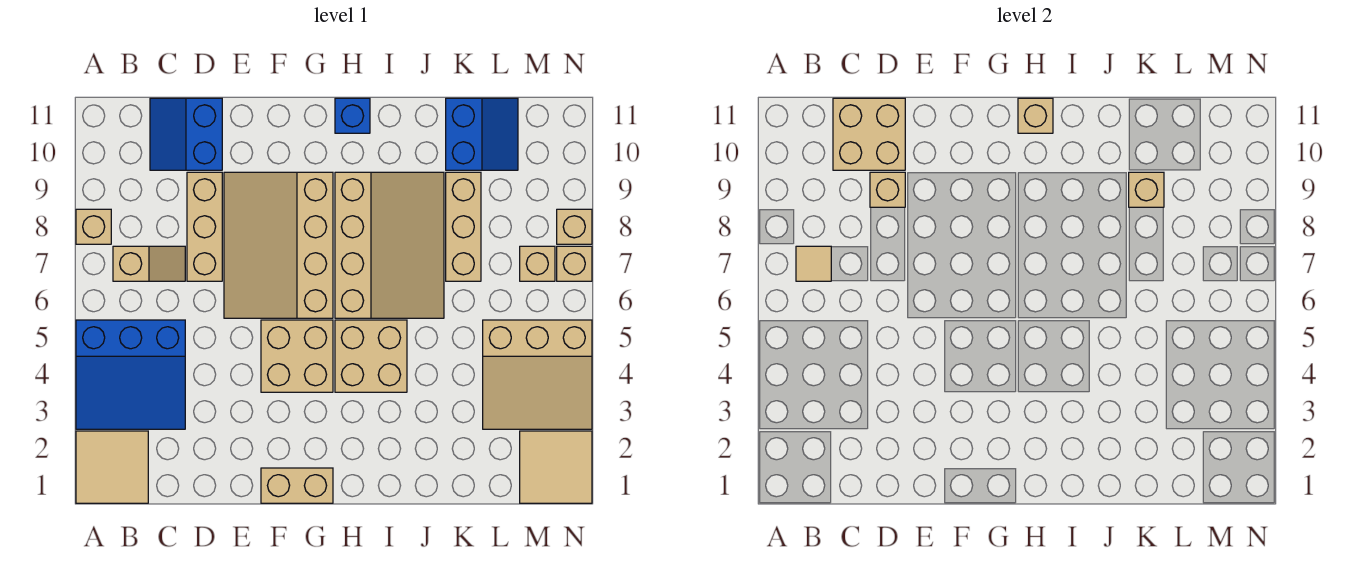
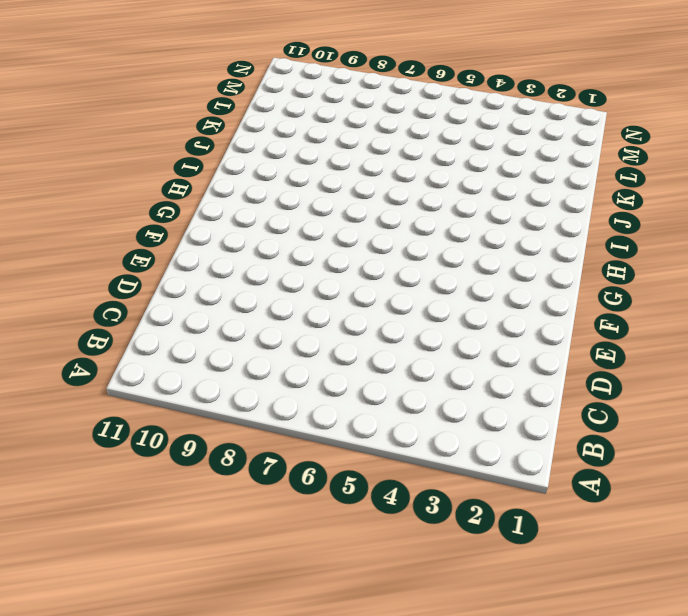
none -> tan tile A1:B2 level 1
none -> blue slope A3:C5 level 1 top 5
none -> tan brick A8 level 1

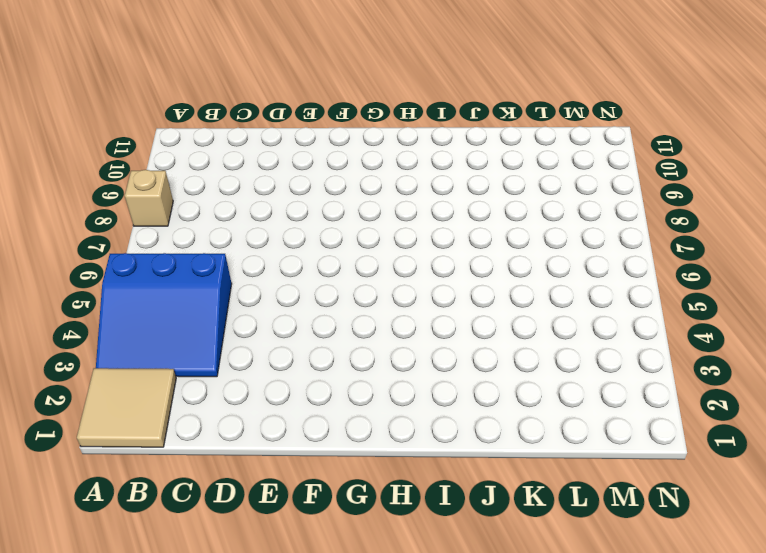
none -> tan slope B7:C7 level 1 top B
none -> blue slope C10:D11 level 1 top D
none -> tan brick D7:D9 level 1

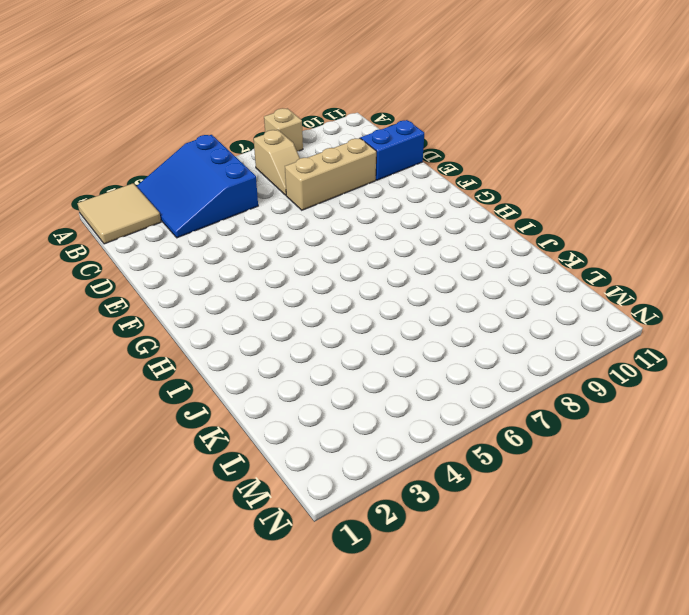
none -> tan slope E6:G9 level 1 top G
none -> tan brick F1:G1 level 1
none -> tan brick F4:G5 level 1

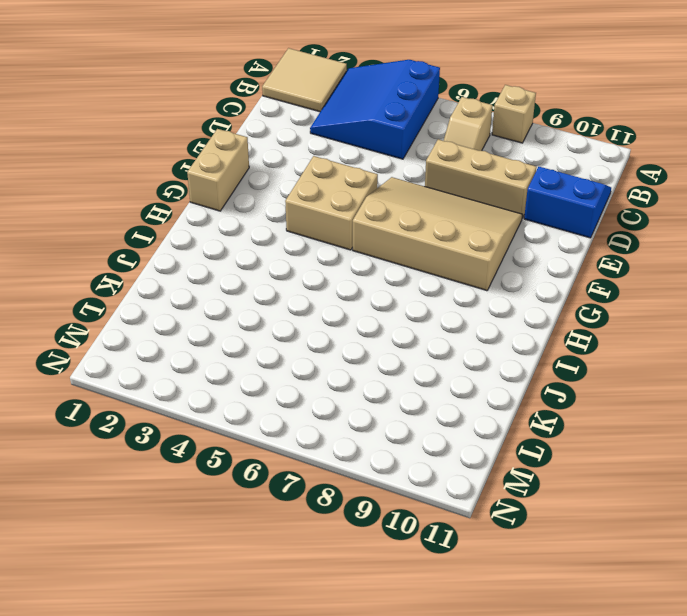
none -> tan brick H4:I5 level 1
none -> tan slope H6:J9 level 1 top H
none -> blue brick H11 level 1

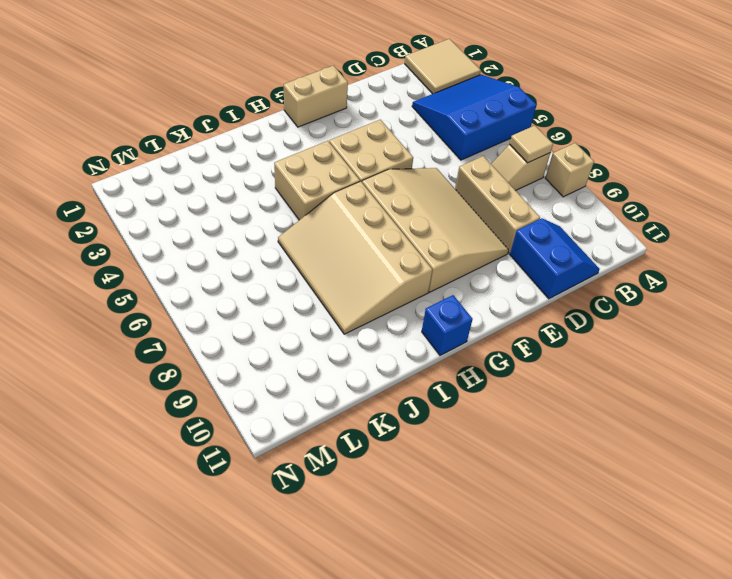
none -> tan brick K7:K9 level 1
none -> blue slope K10:L11 level 1 top K
none -> tan slope L3:N5 level 1 top 5

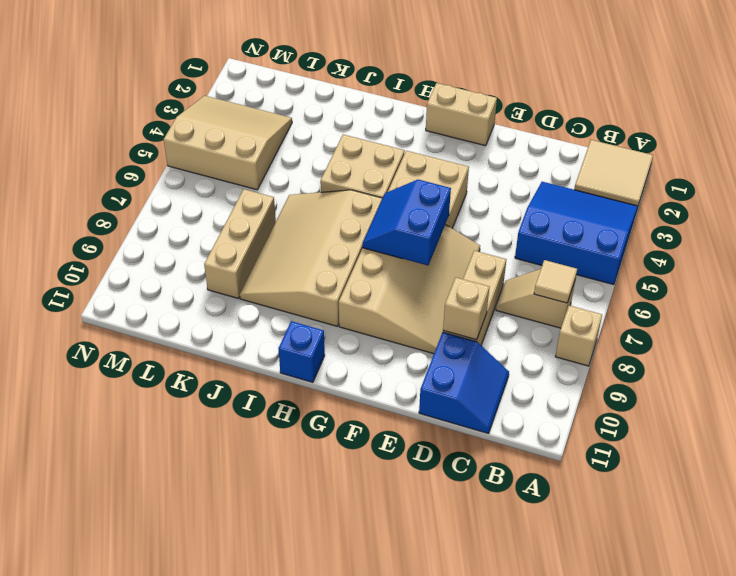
blue slope F6:G7 level 2 top F -> blue slope K10:L11 level 1 top K
none -> tan tile M1:N2 level 1
none -> tan brick M7 level 1
none -> tan brick N7 level 1

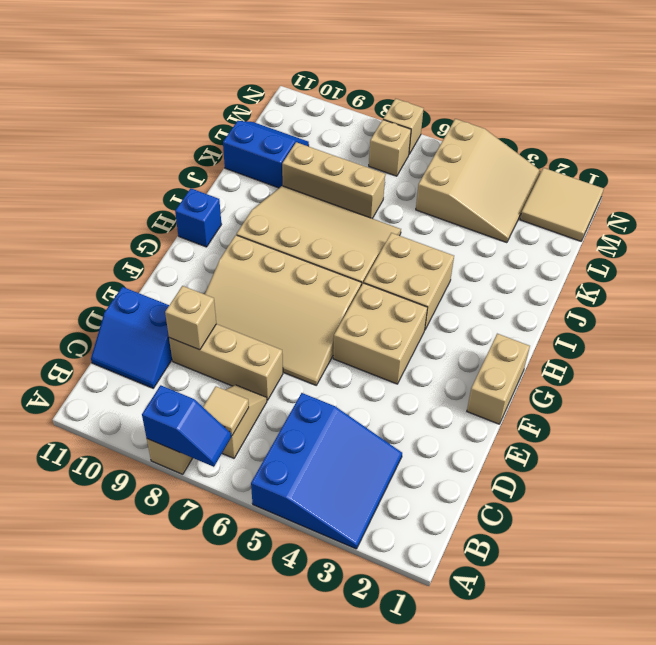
blue slope A7:A8 level 2 top 8 -> none
none -> tan tile A1:B2 level 1
none -> tan brick N8 level 1
none -> tan brick C10:D11 level 2

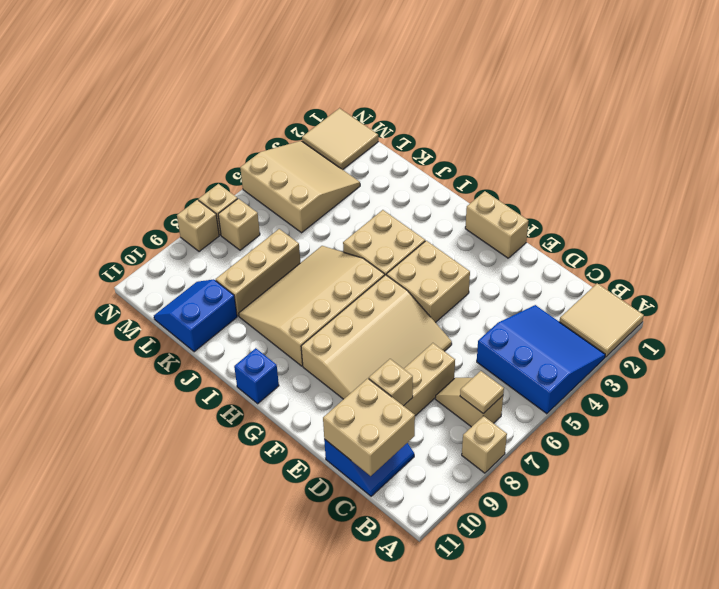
none -> tan brick H11 level 2
none -> tan brick K9 level 2

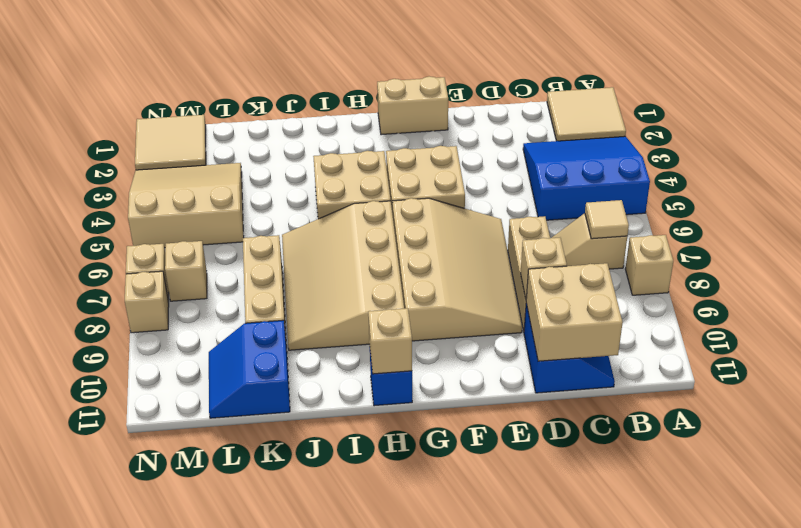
none -> tan brick K9 level 2

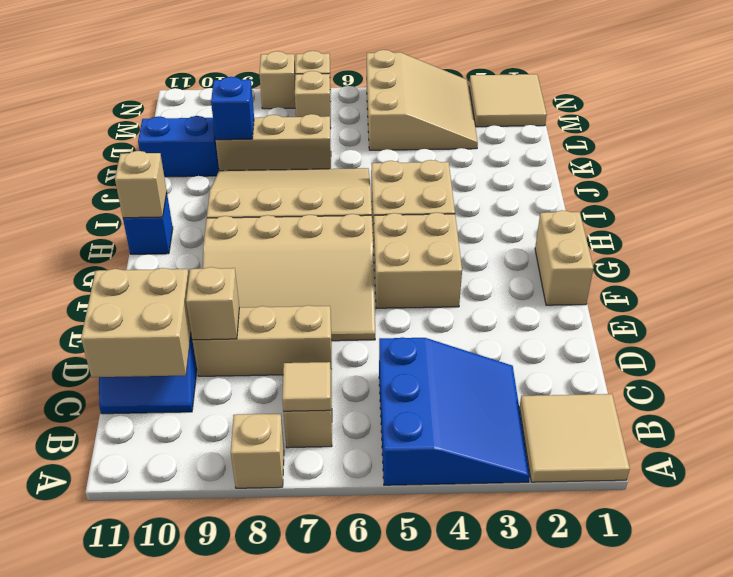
blue brick K9 level 2 -> tan brick K9 level 2

